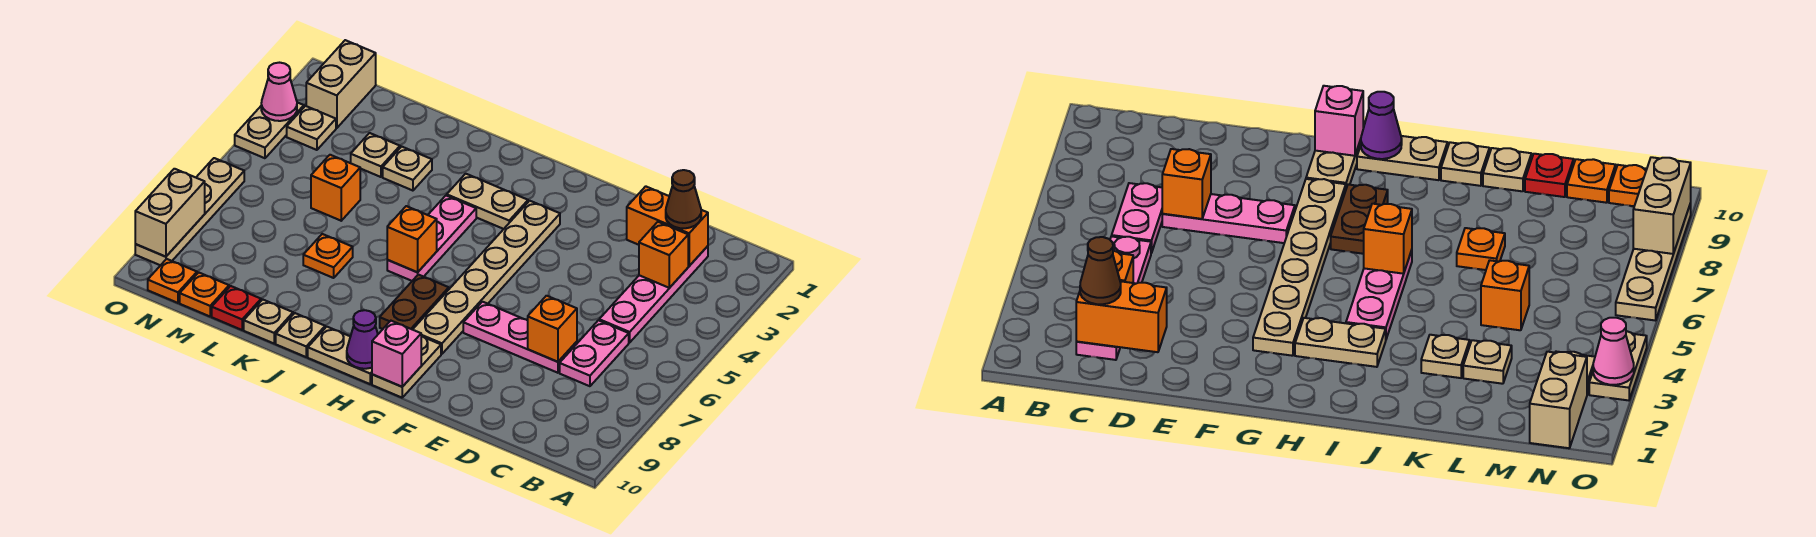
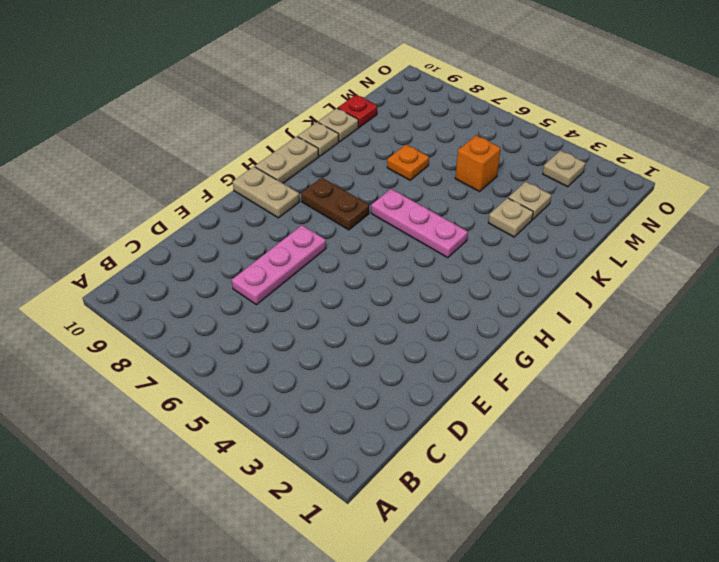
none -> pink plate C2:C5 level 1
none -> pink plate C6:C7 level 1
none -> tan plate G3:G8 level 1
none -> tan plate H3:I3 level 1

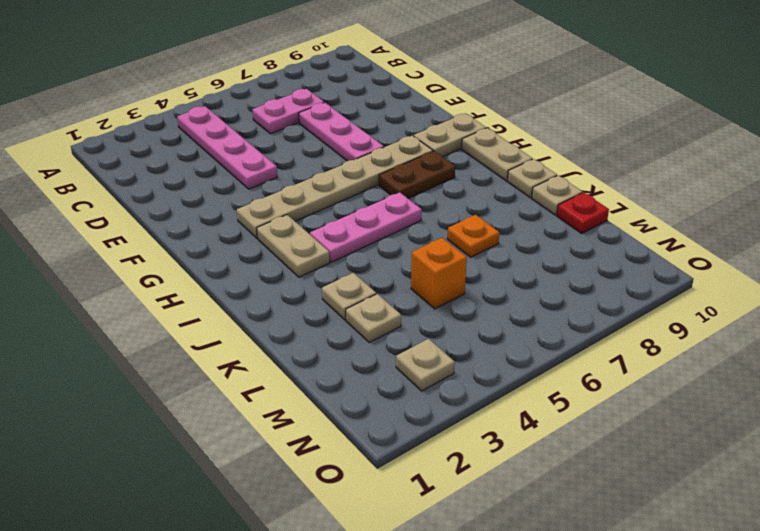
pink plate B4:E4 level 1 -> pink plate C2:C5 level 1
none -> orange plate M10 level 1
none -> tan brick N1:N2 level 1
none -> orange plate N10 level 1
none -> tan plate O3:O4 level 1

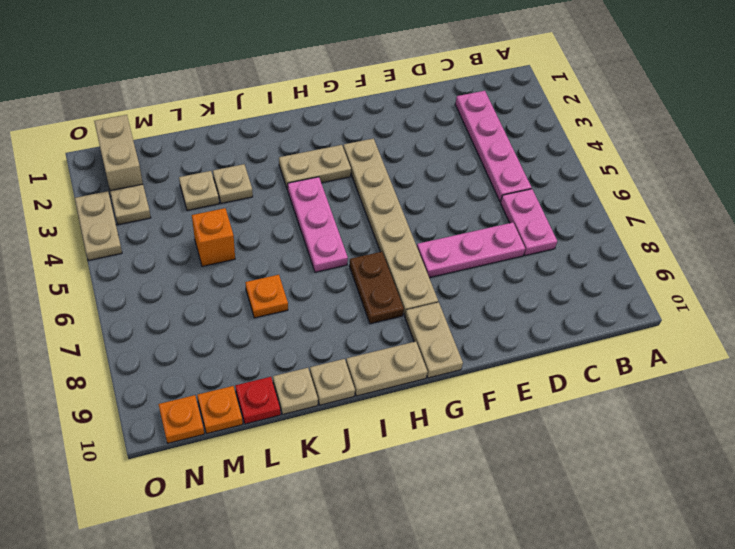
none -> tan plate O6:O9 level 1
none -> orange brick C2:D2 level 2
none -> orange brick C3 level 2
none -> orange brick D7 level 2

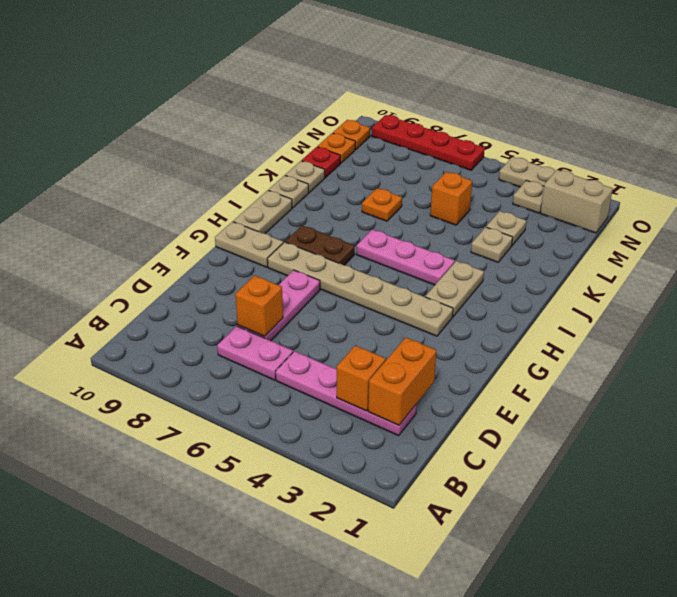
red plate O6:O9 level 1 -> tan plate O6:O9 level 1
none -> pink brick G10 level 2
none -> purple cone H10 level 2
none -> orange brick I6 level 2
none -> pink cone O3 level 2

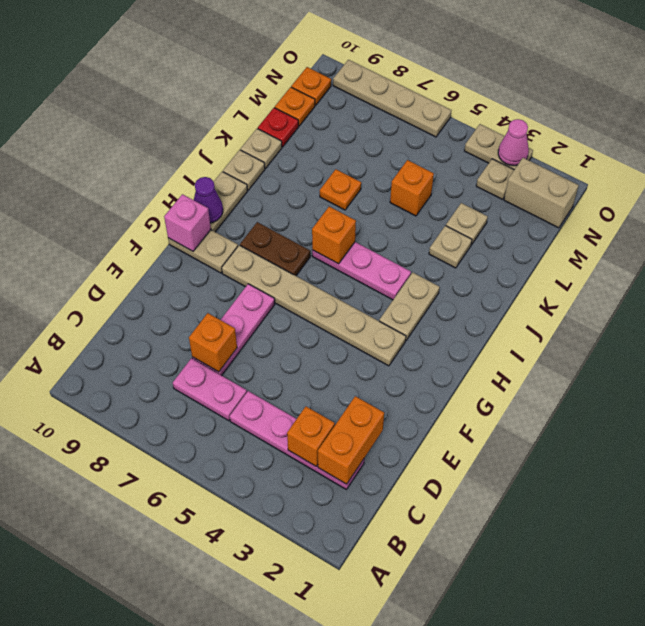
none -> tan brick O8:O9 level 2
none -> brown cone C2 level 3

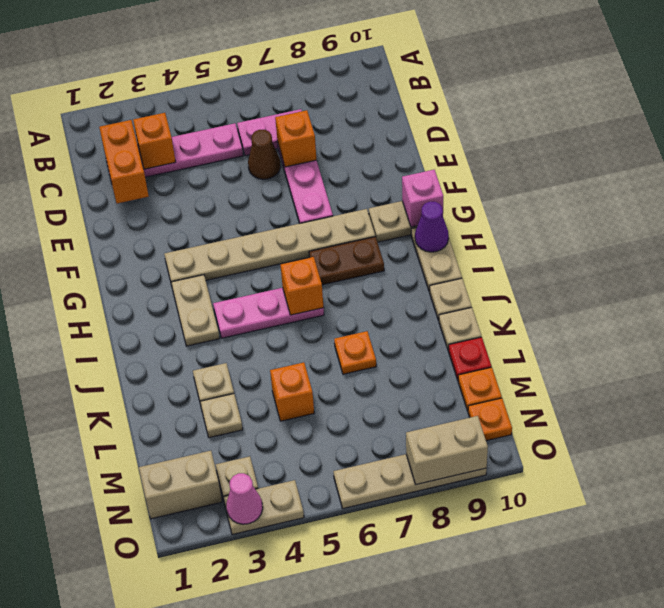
brown cone D6 level 1 -> brown cone C2 level 3

